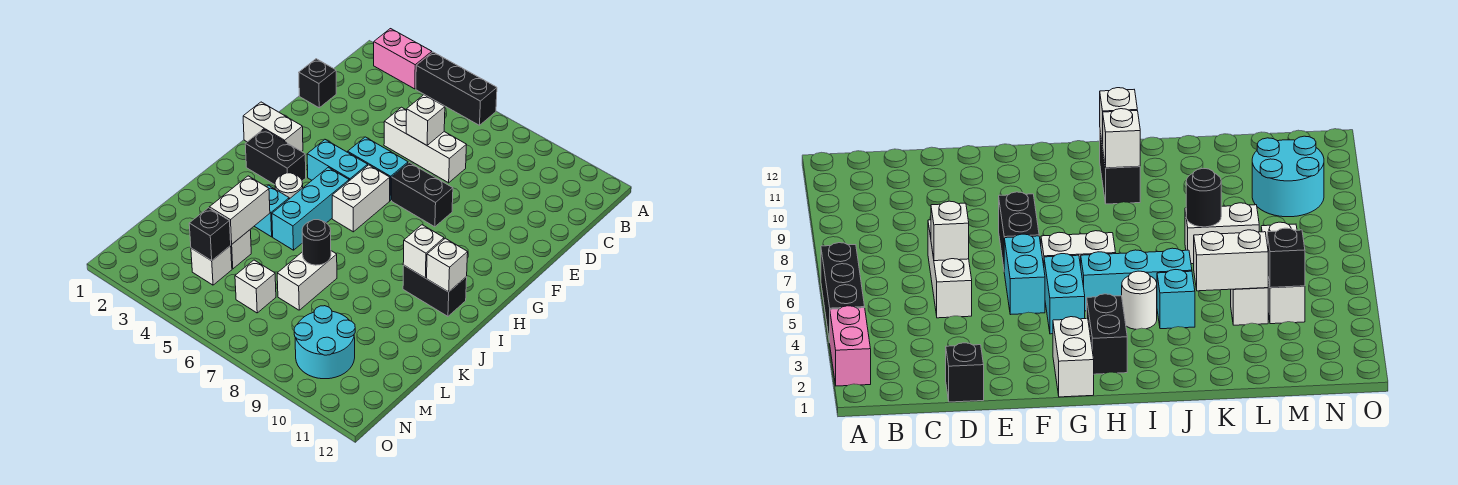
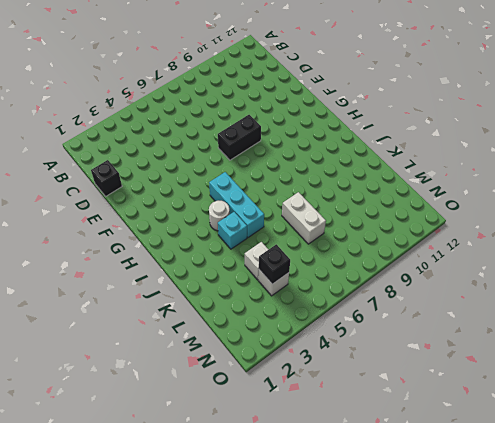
none -> pink brick A2:A3 level 1
none -> black brick A4:A6 level 1
none -> white brick D5:D7 level 1

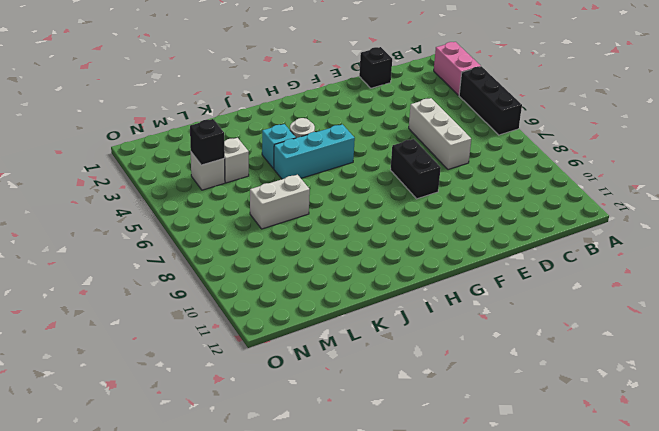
none -> cyan brick F5:F6 level 1
none -> white brick G1:G2 level 1
none -> cyan brick G4:G5 level 1

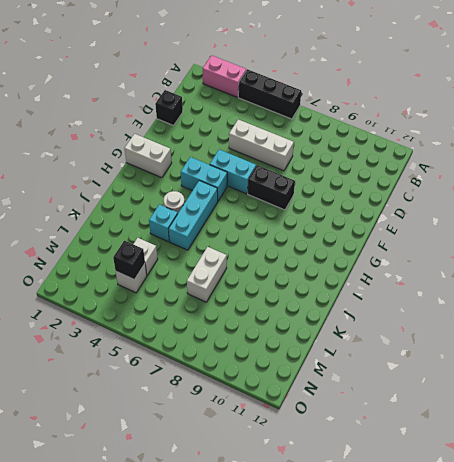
none -> white brick G6:H6 level 1
none -> black brick H2:H3 level 1
none -> black brick I10:I11 level 1

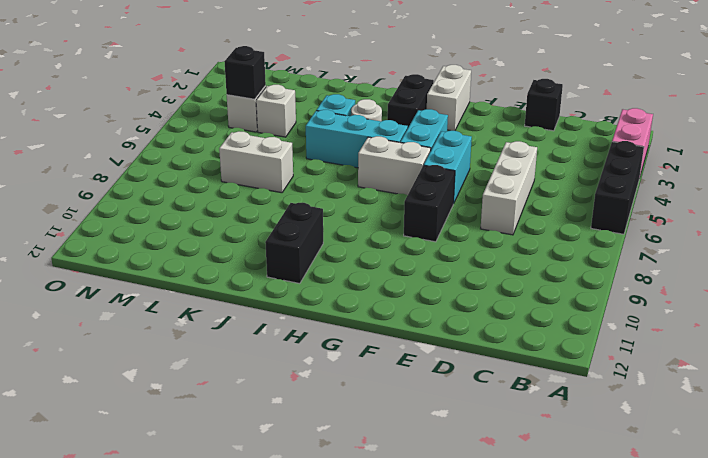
none -> white brick M6 level 1
none -> cyan round brick M9:N10 level 1
none -> white brick D6 level 2

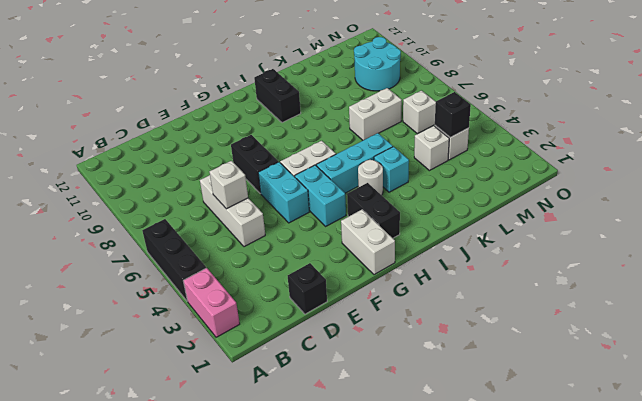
none -> white brick I10 level 2
none -> white brick I11 level 2
none -> white brick K4:L4 level 2

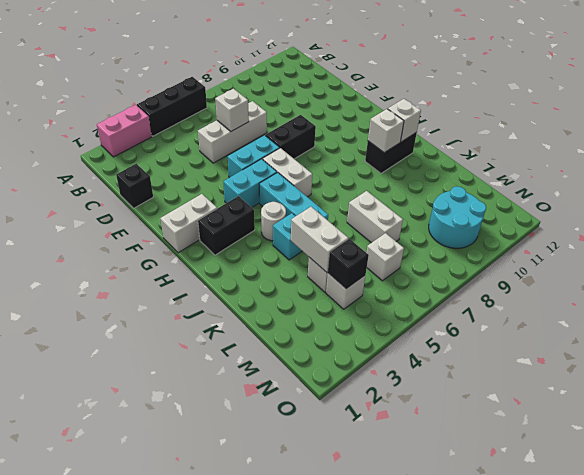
none -> black round brick K7 level 2

